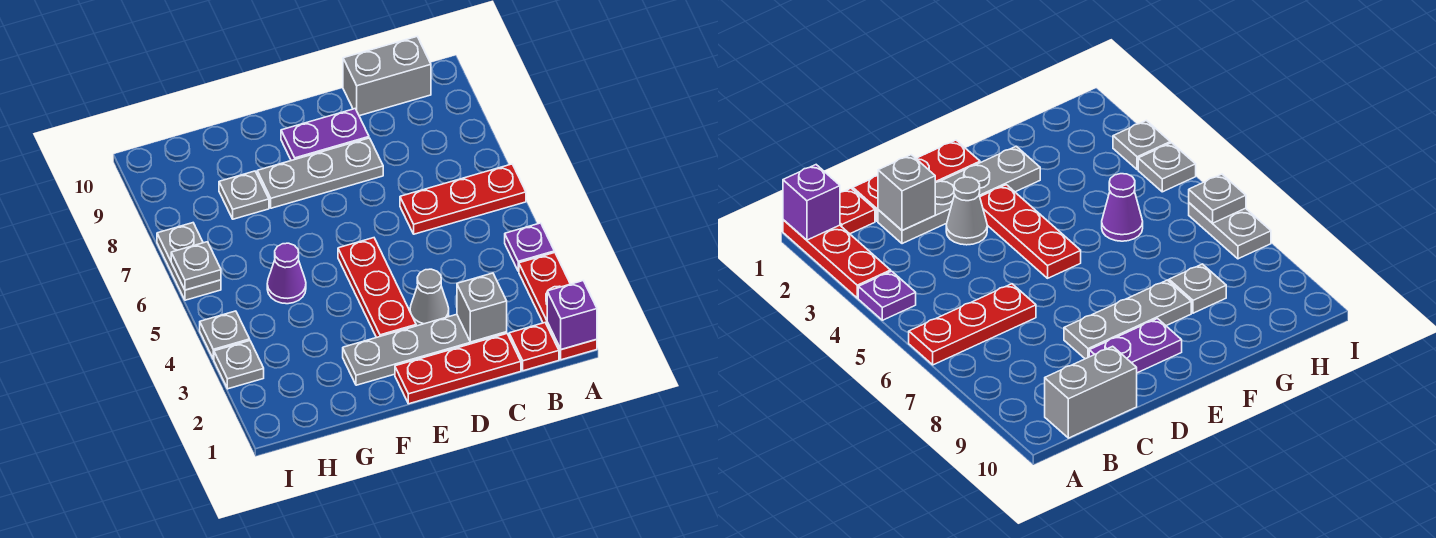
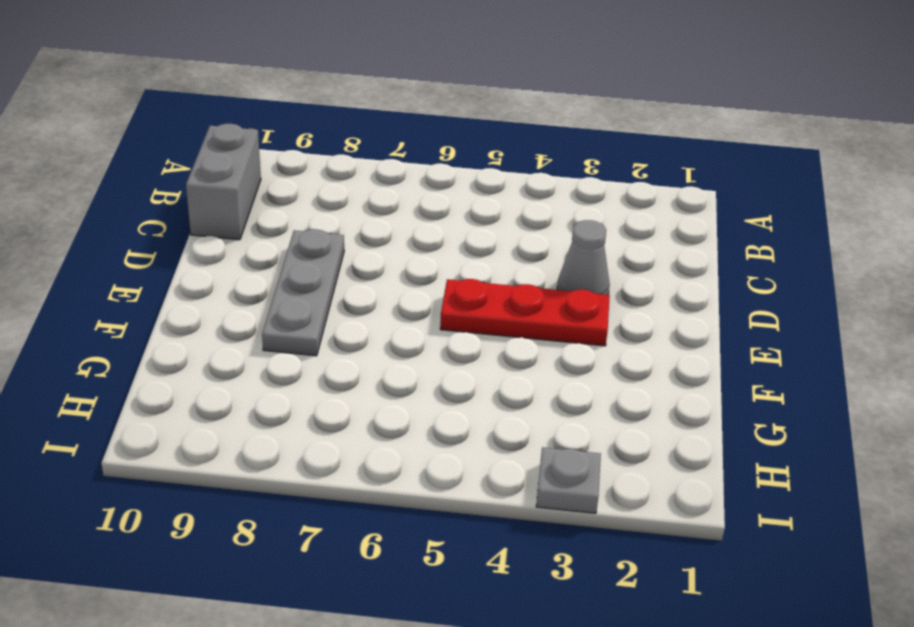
none -> red plate A1:A3 level 1
none -> purple plate A4 level 1
none -> red plate A6:C6 level 1

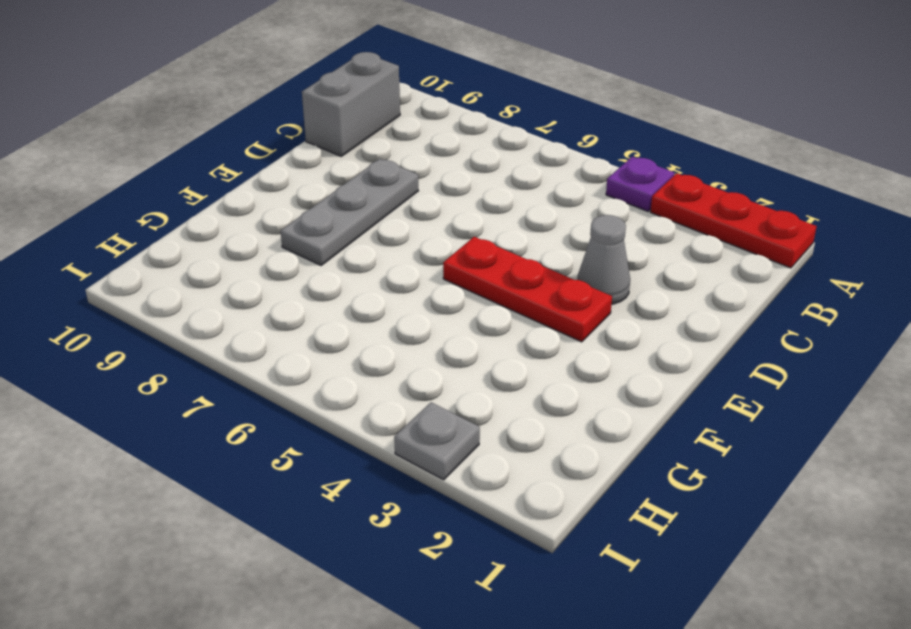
none -> red plate A6:C6 level 1
none -> red plate B1 level 1
none -> red plate C1:E1 level 1

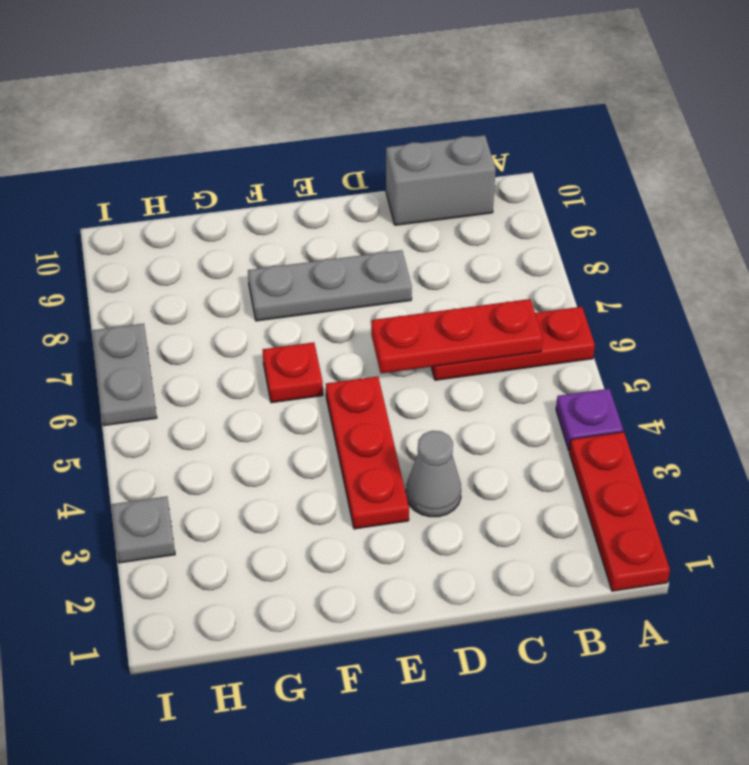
red plate B6:D6 level 2 -> red plate C1:E1 level 1
red plate F6 level 1 -> red plate B1 level 1
none -> grey plate C2:F2 level 1
none -> purple plate D9:E9 level 1
none -> purple cone G5 level 1

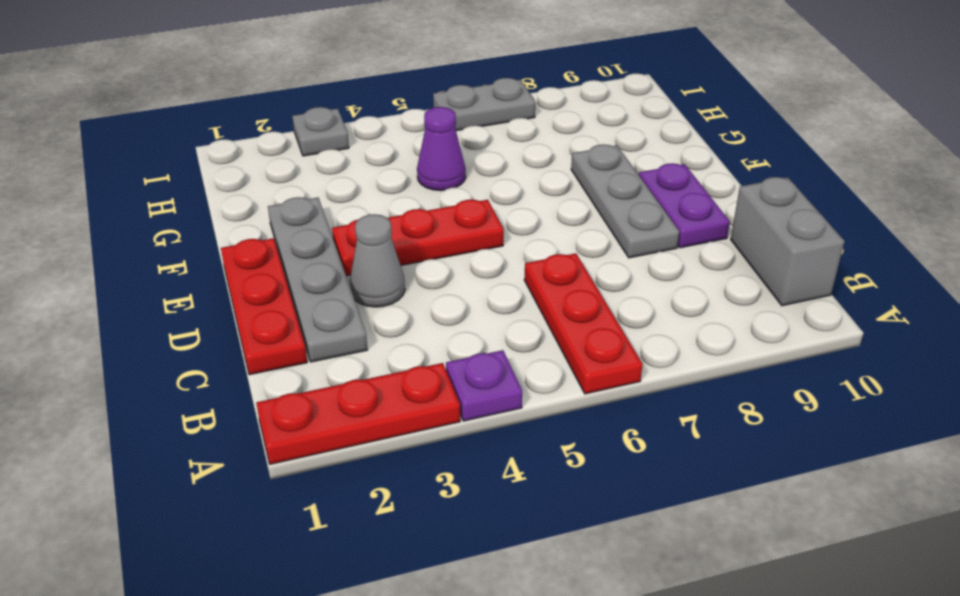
none -> red plate B1 level 1
none -> grey plate G8 level 1
none -> grey plate I4 level 1

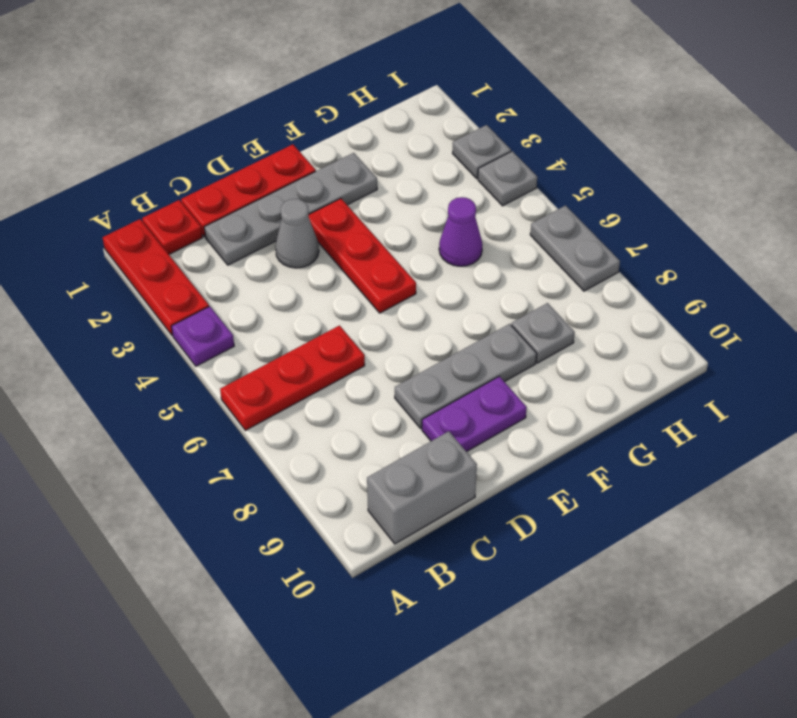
none -> purple brick A1 level 2
none -> grey brick C2 level 2
none -> grey plate I6 level 2

